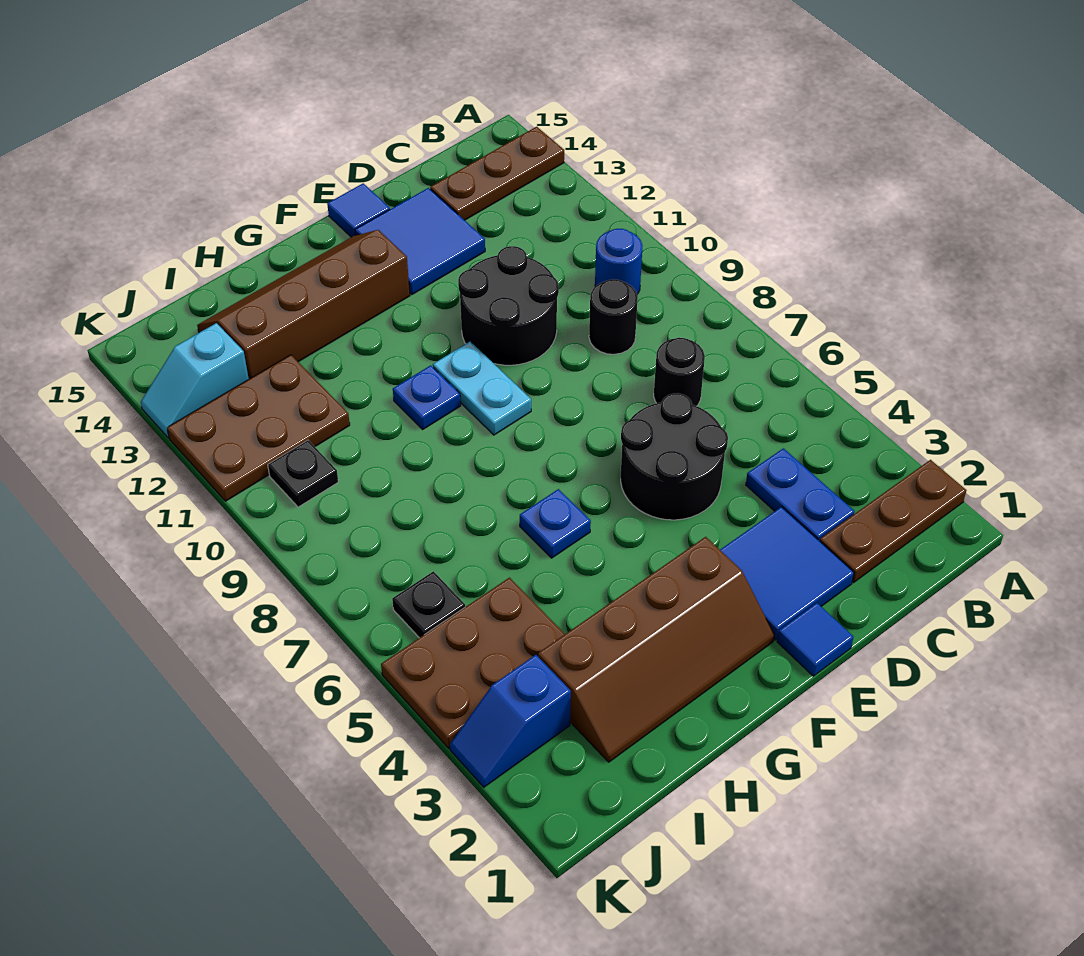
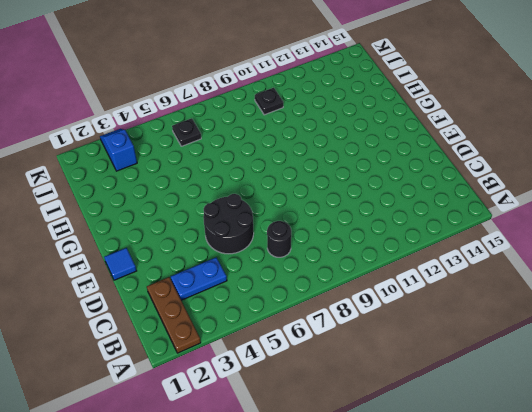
none -> brown plate A14:C14 level 1
none -> blue round brick B10 level 1
none -> black round brick C9 level 1

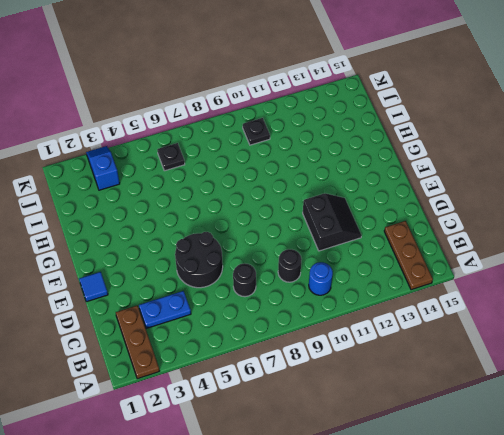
black slope D11:E12 level 1 top 11 -> black round brick D10:E11 level 1
none -> blue tile D2:E3 level 1
none -> blue tile D13:E14 level 1
none -> blue tile E15 level 1

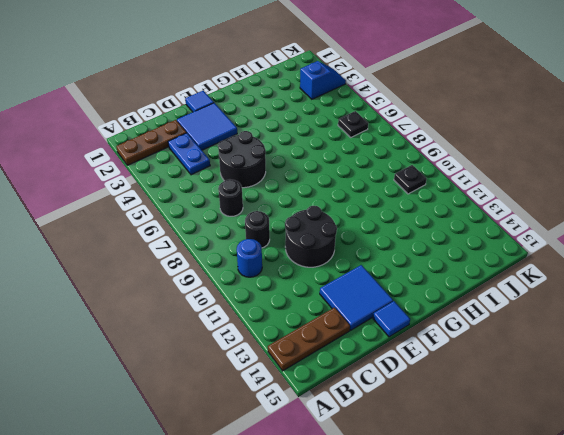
none -> brown slope F2:I3 level 1 top 3
none -> cyan plate F9:F10 level 1
none -> brown slope F13:I14 level 1 top 13

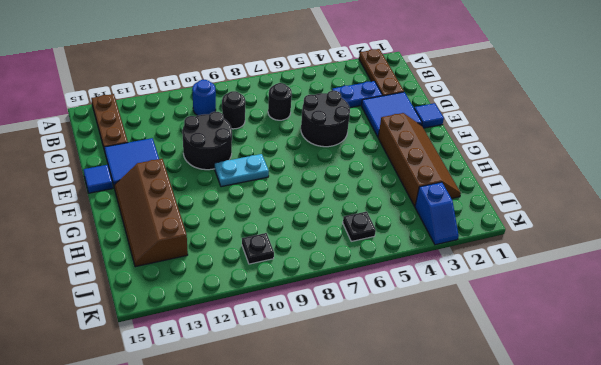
none -> blue plate G6 level 1
none -> blue plate G10 level 1
none -> brown plate I4:K5 level 1

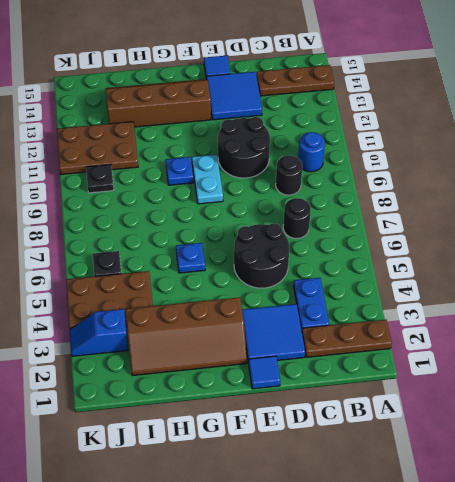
none -> cyan slope J13:K13 level 1 top J

